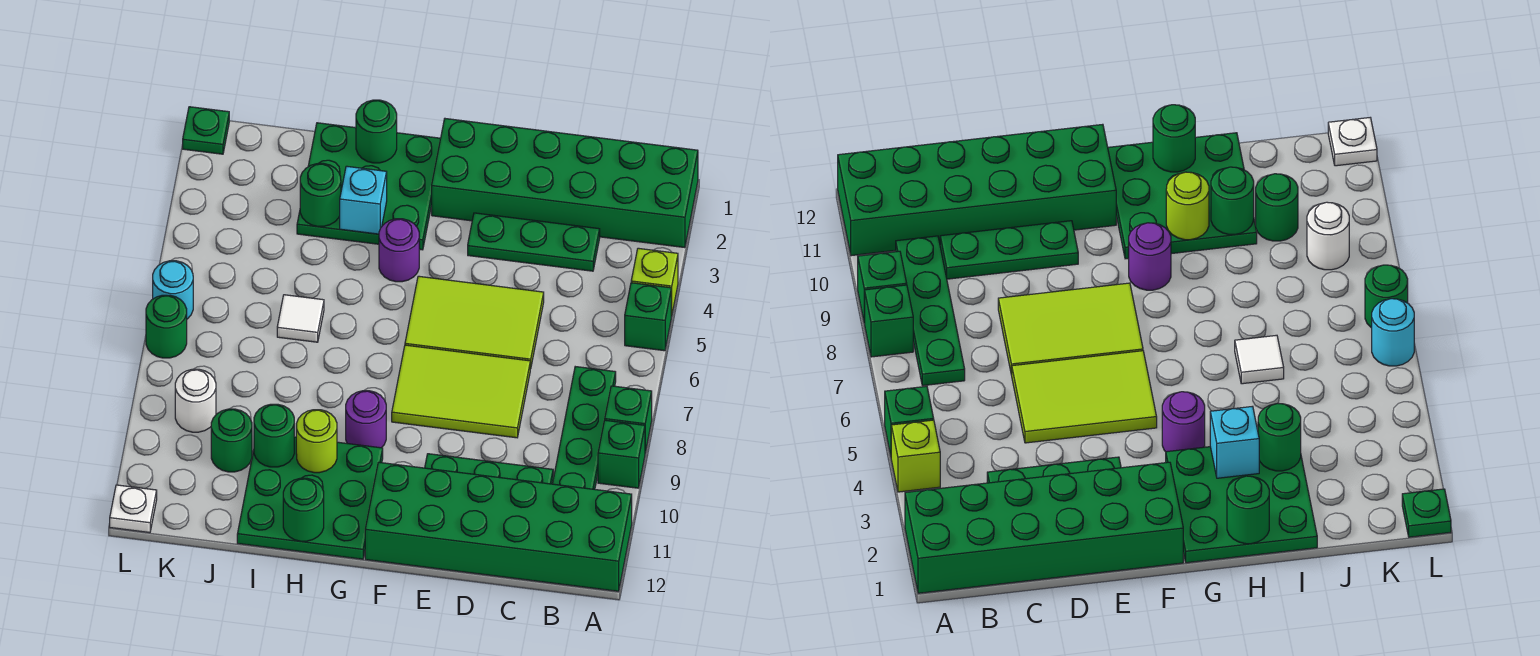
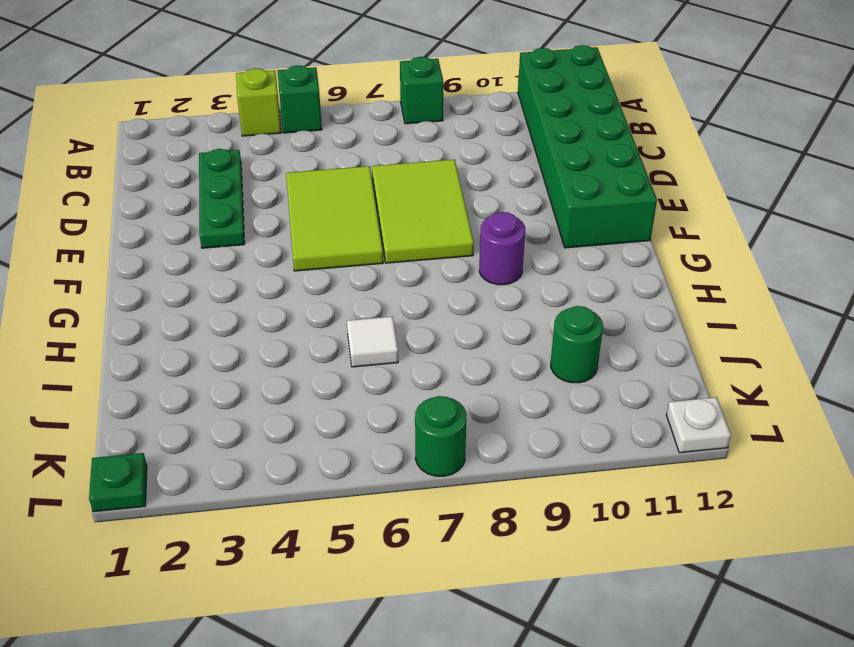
none -> green brick A1:F2 level 1
none -> green brick A9 level 1
none -> green plate B7:B10 level 1

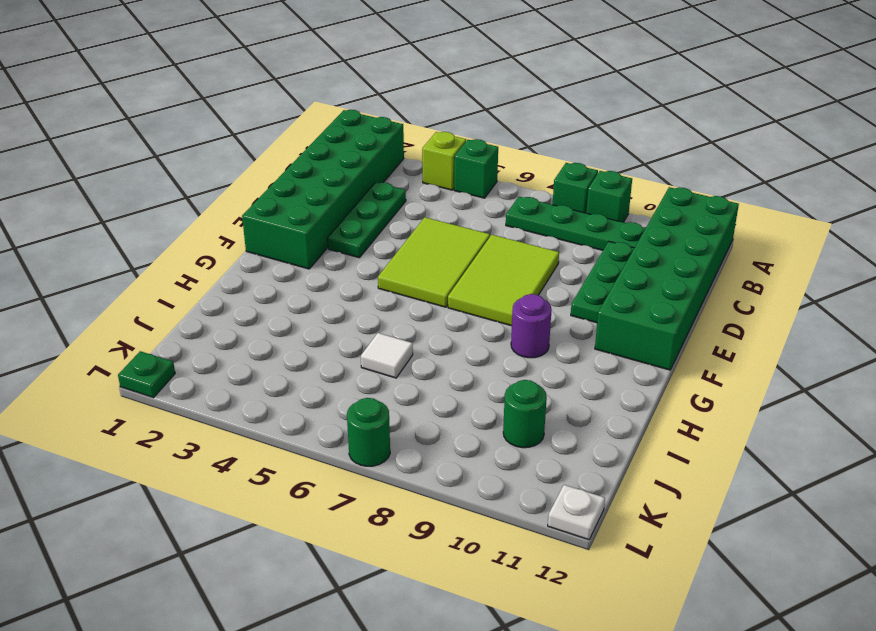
none -> green plate G1:I3 level 1
none -> purple round brick G4 level 1
none -> green plate G10:I12 level 1

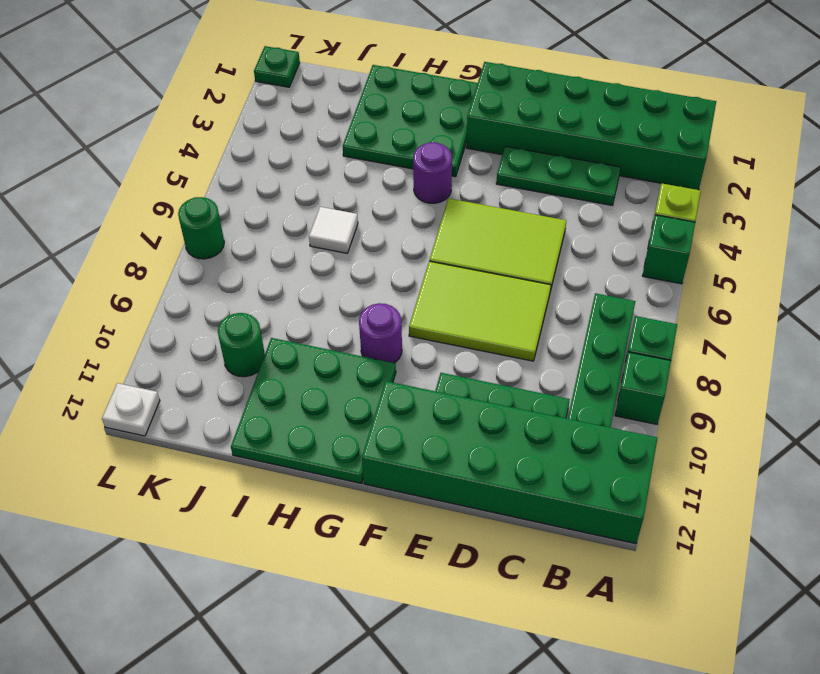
none -> white round brick K9 level 1
none -> cyan round brick L6 level 1
none -> green round brick H1 level 2

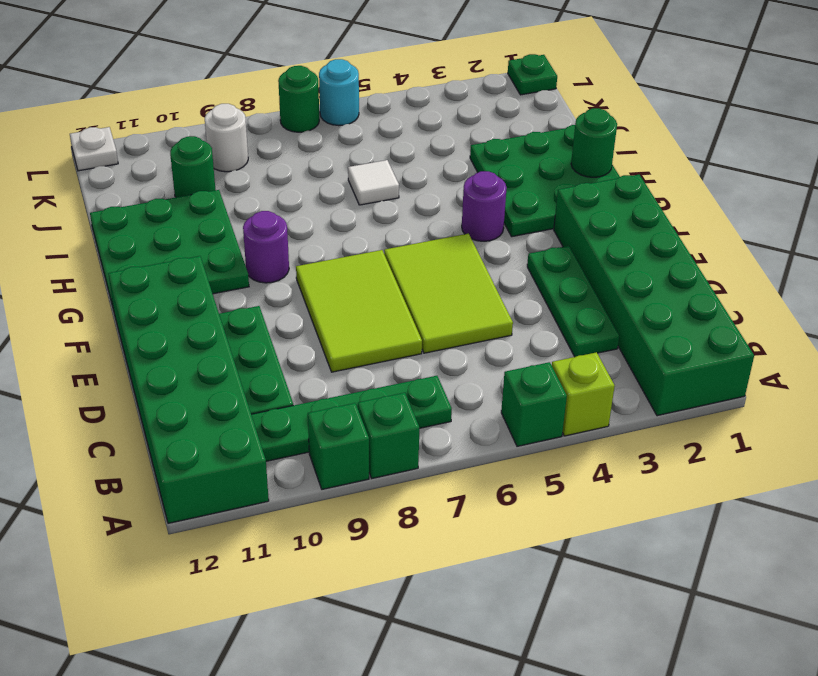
none -> cyan brick H3 level 2
none -> lime round brick H10 level 2
none -> green round brick H12 level 2

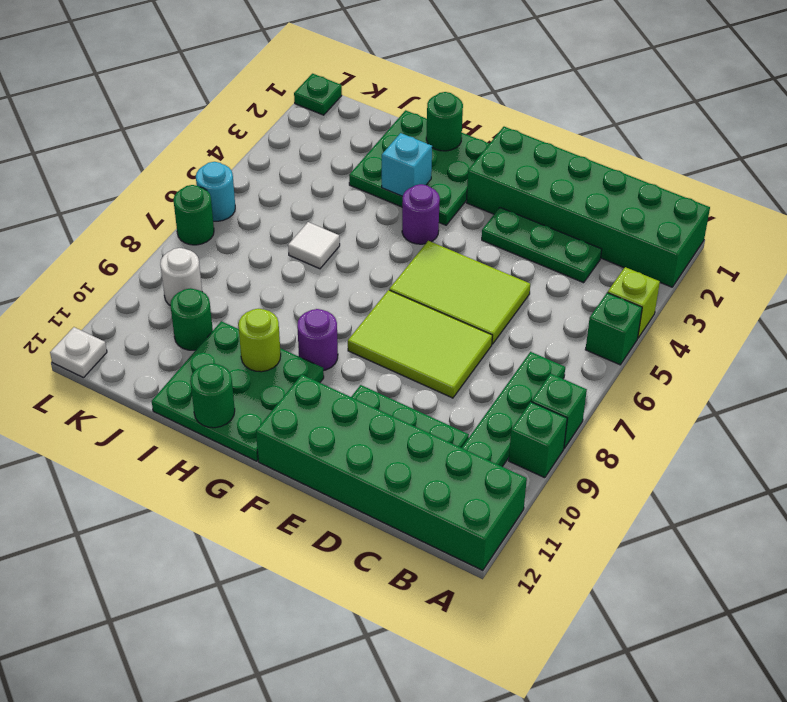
none -> green round brick I3 level 2
none -> green round brick I10 level 2

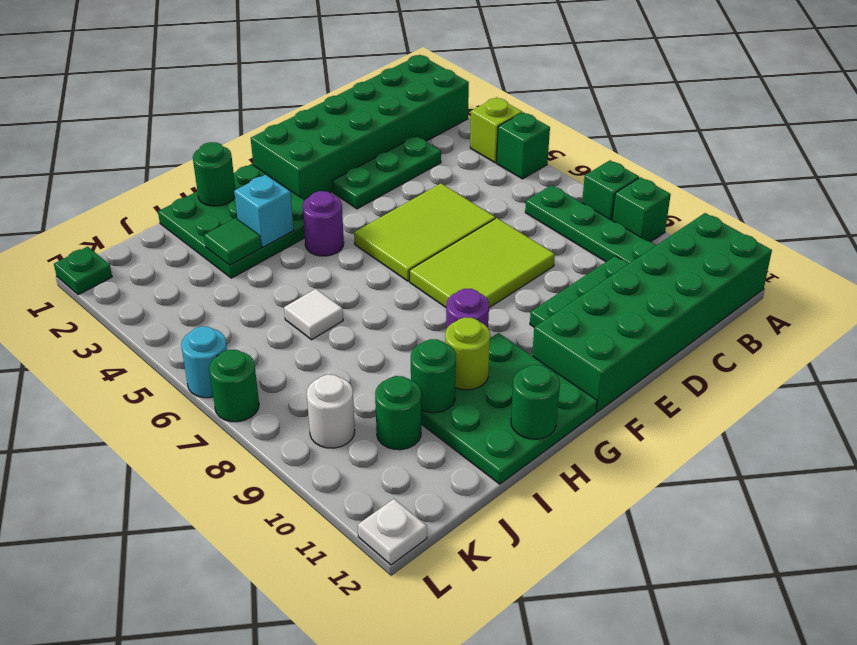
green tile I3 level 2 -> green round brick I3 level 2

